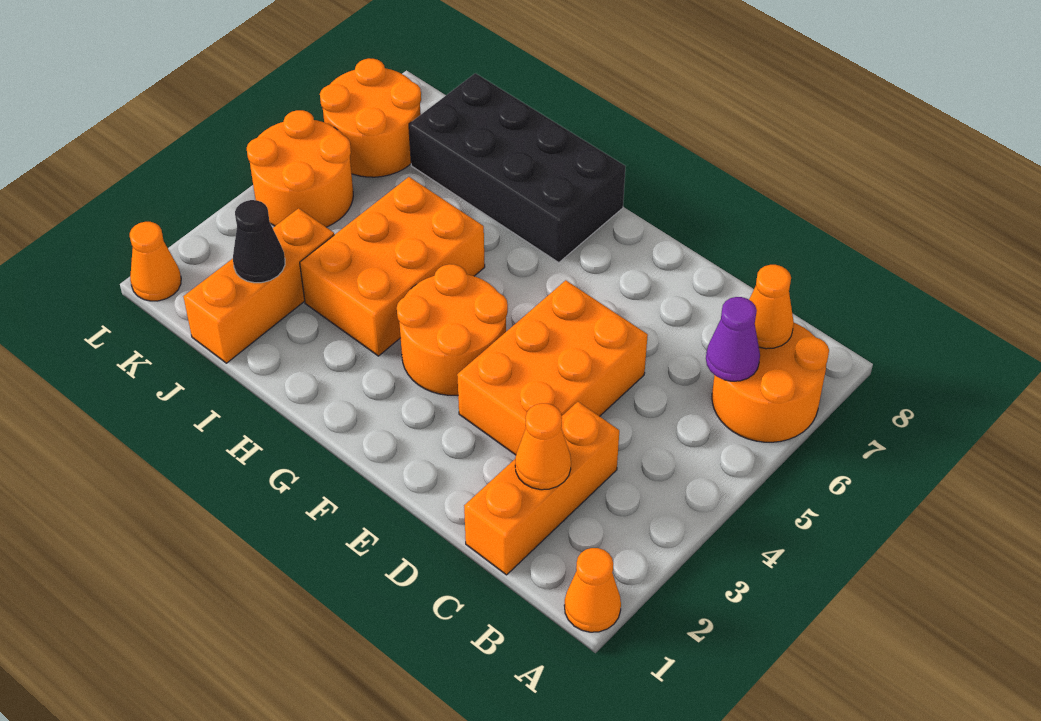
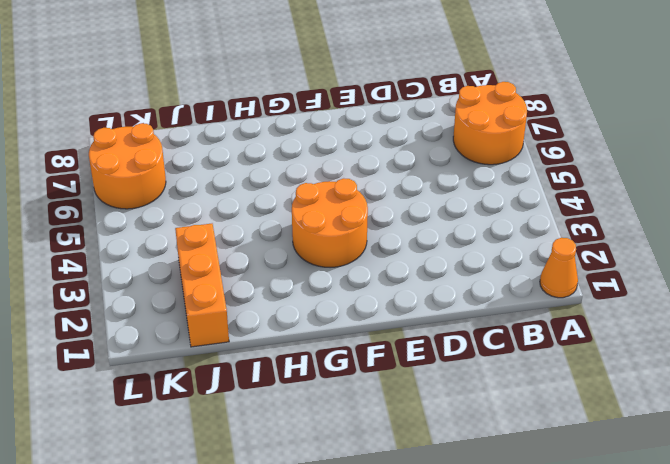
none -> orange brick C1:C3 level 1
none -> orange brick D3:E5 level 1
none -> black brick G7:J8 level 1

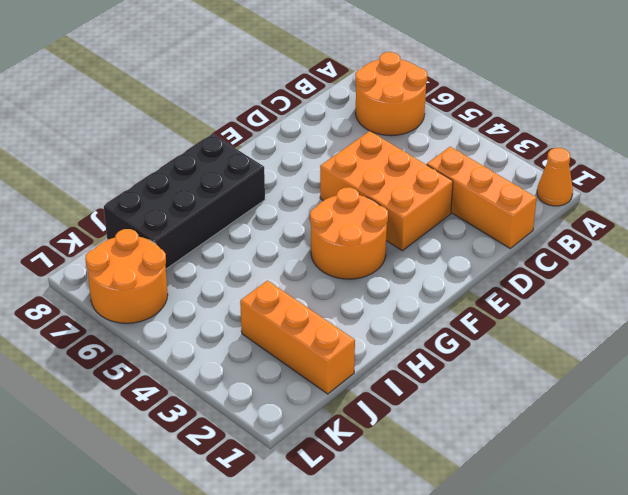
none -> orange brick H3:I5 level 1
none -> orange round brick K4:L5 level 1
none -> orange cone L1 level 1

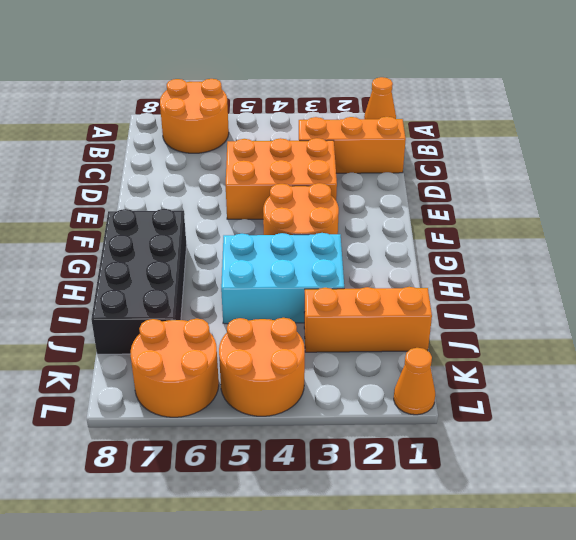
cyan brick H3:I5 level 1 -> orange brick H3:I5 level 1
none -> purple cone B6 level 2
none -> orange cone B7 level 2
none -> orange cone C2 level 2

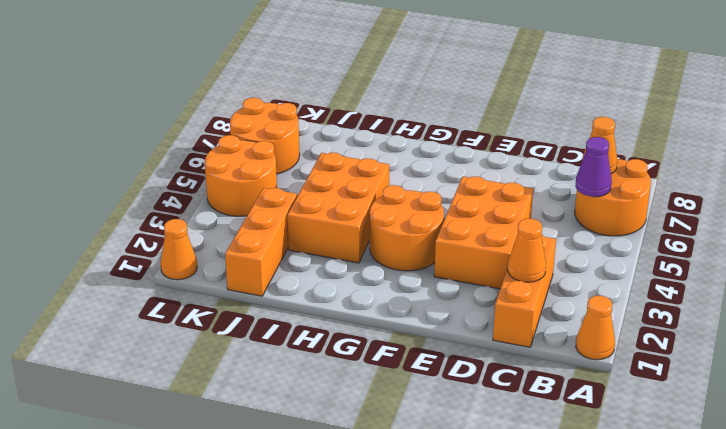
none -> black brick G7:J8 level 1
none -> black cone J2 level 2

